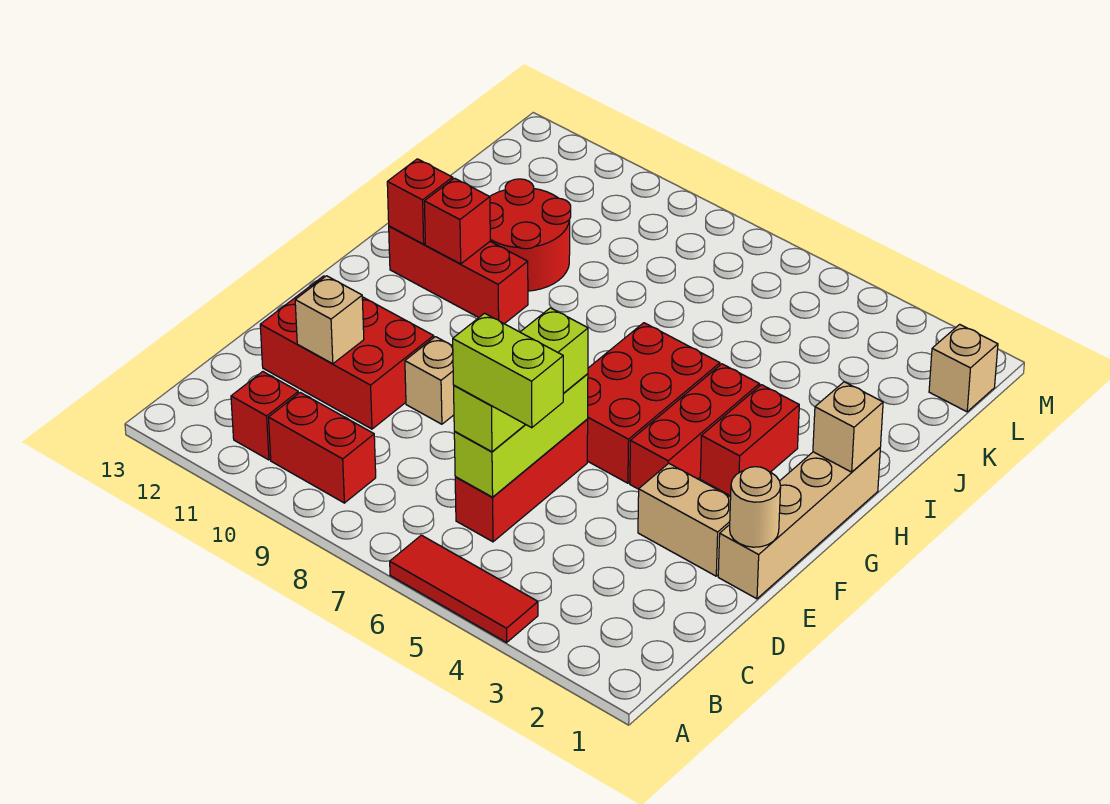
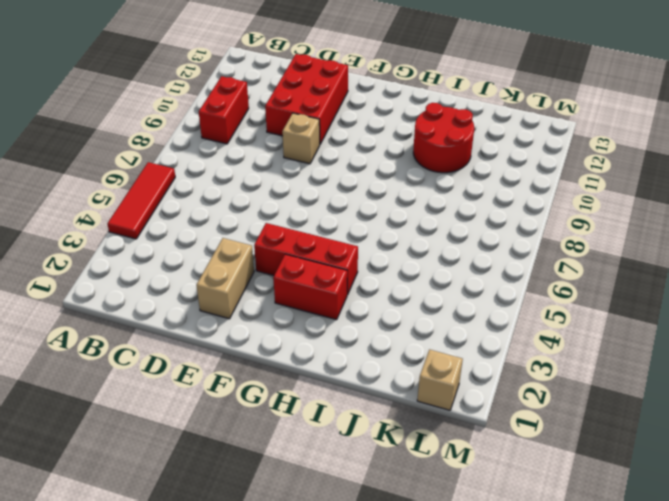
none -> red brick B11 level 1
none -> red brick C6:E6 level 1
none -> tan brick E1:H1 level 1

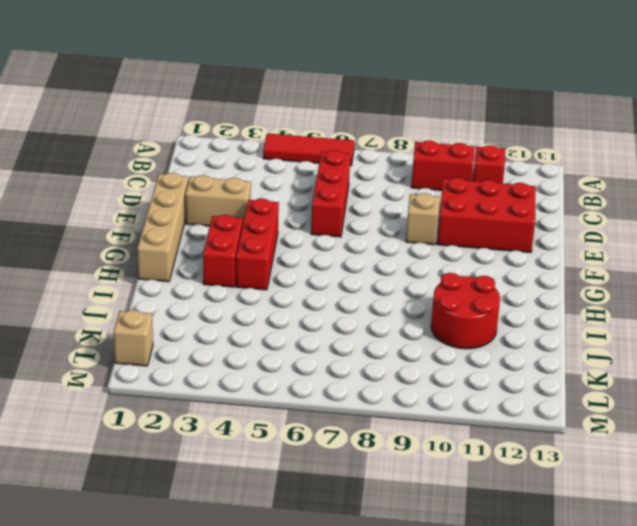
none -> red brick F5:H6 level 1
none -> red brick H10:H12 level 1
none -> lime brick C6:E6 level 2

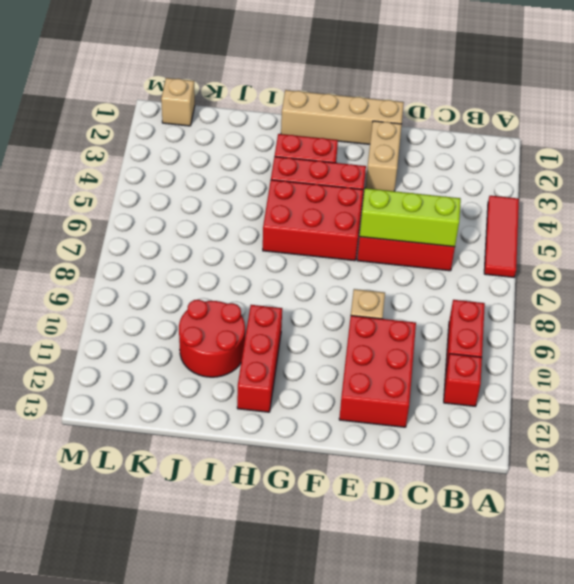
none -> tan brick D11 level 2
none -> tan round brick E1 level 2
none -> tan brick H1 level 2

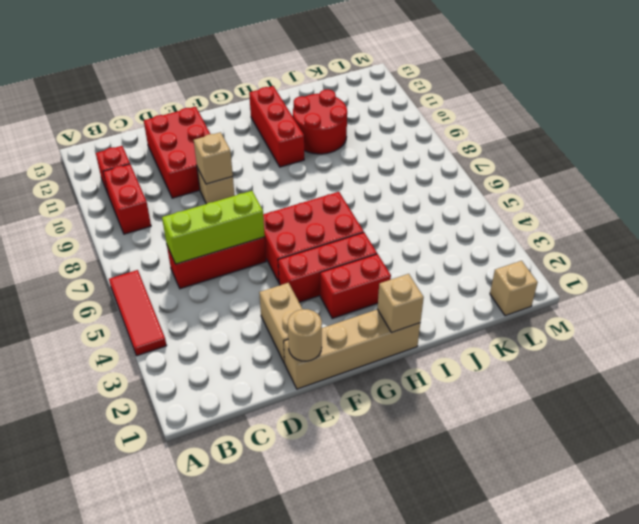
tan brick E9 level 2 -> tan brick D11 level 2
none -> red brick H11 level 2
none -> red brick H12 level 2
none -> lime brick C6:E6 level 3

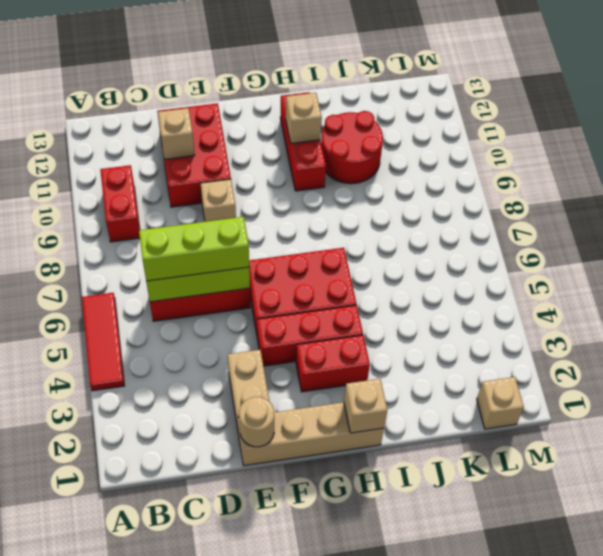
tan brick H11 level 2 -> red brick H11 level 2
none -> red brick B11 level 1
none -> red brick H12 level 2
none -> lime brick C5:C6 level 4

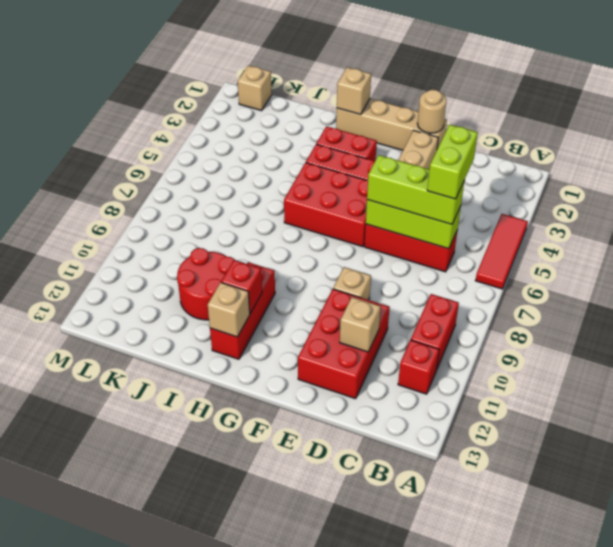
tan brick H12 level 2 -> red brick H12 level 2

